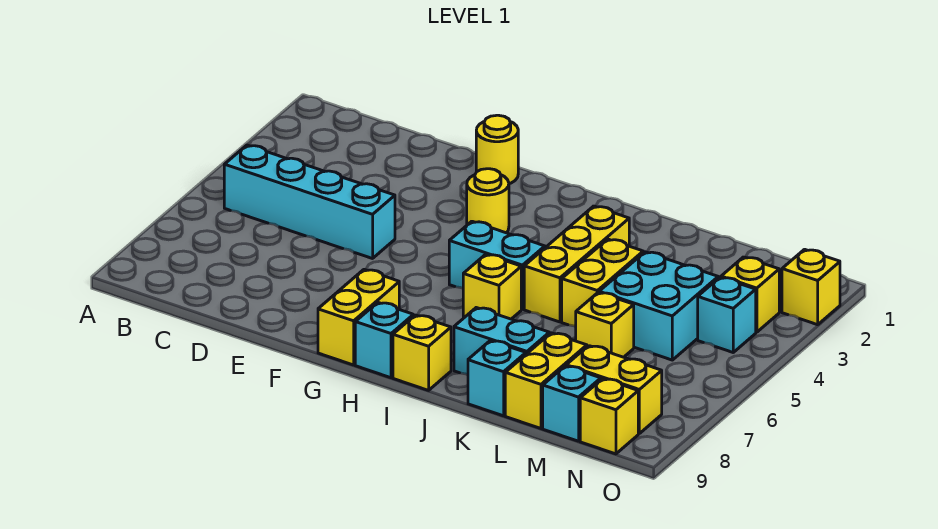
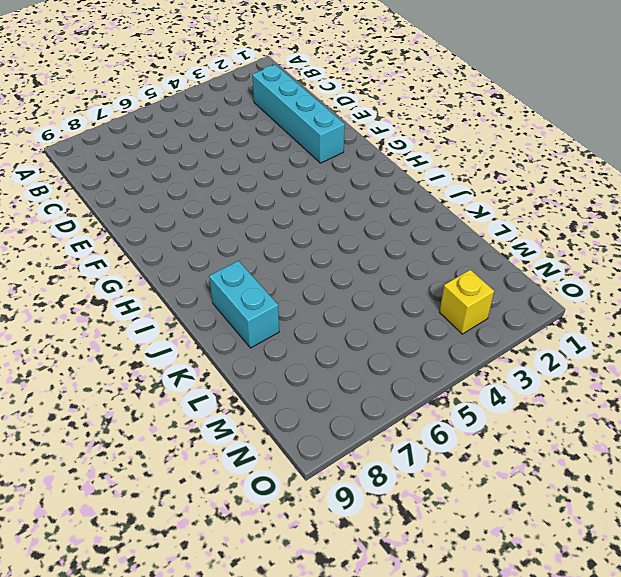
cyan brick C2:F2 level 1 -> cyan brick B5:E5 level 1
none -> yellow round brick F1 level 1
none -> yellow round brick G3 level 1
none -> yellow brick G8:G9 level 1

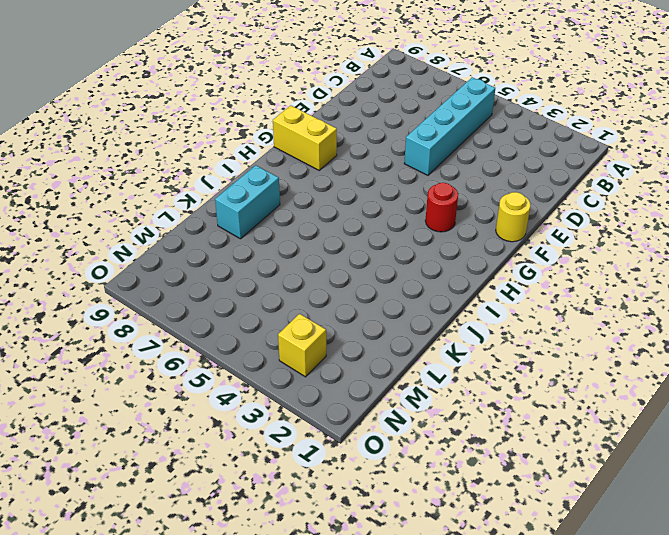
red round brick G3 level 1 -> yellow round brick G3 level 1
none -> cyan brick H5:I5 level 1
none -> cyan brick H9 level 1
none -> yellow brick I6 level 1

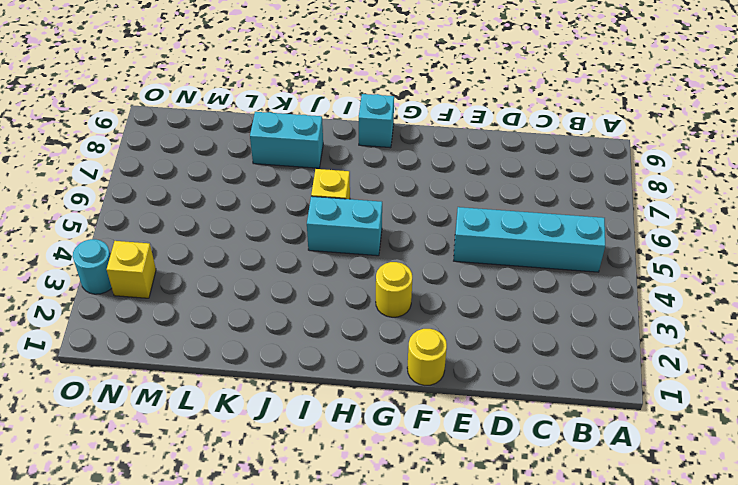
cyan round brick O3 level 1 -> none
none -> yellow brick G8:G9 level 1
none -> yellow brick I9 level 1
none -> yellow brick J3:J5 level 1

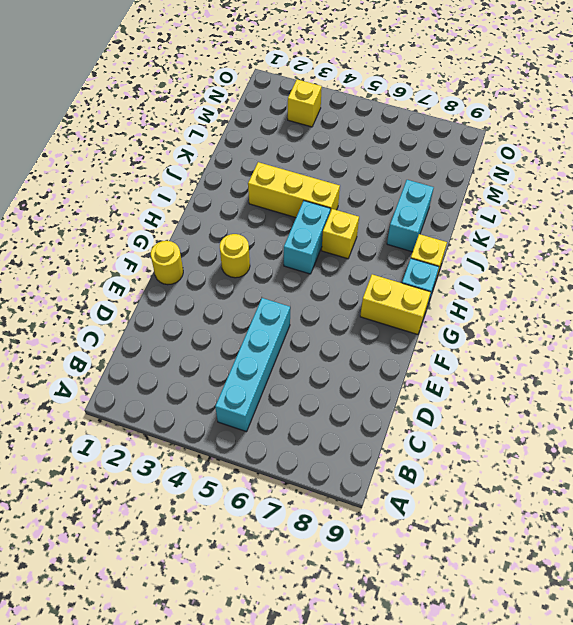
none -> yellow brick K4:K5 level 1
none -> cyan brick K9 level 1
none -> cyan brick L4:M5 level 1

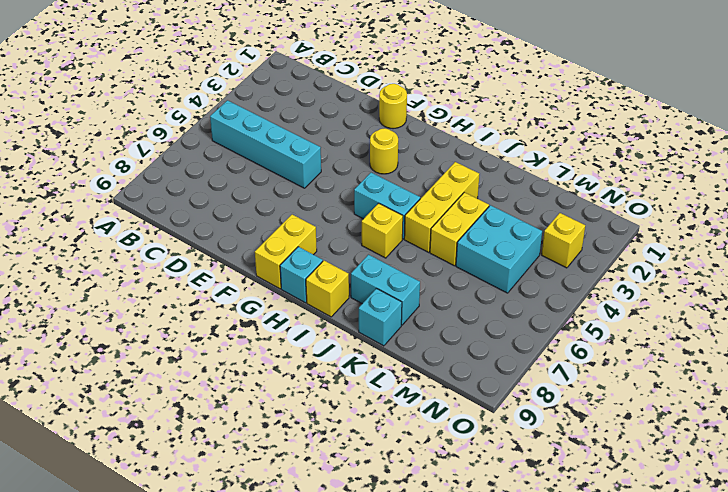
none -> yellow brick L6 level 1
none -> yellow brick L8:L9 level 1
none -> yellow brick M8:N8 level 1

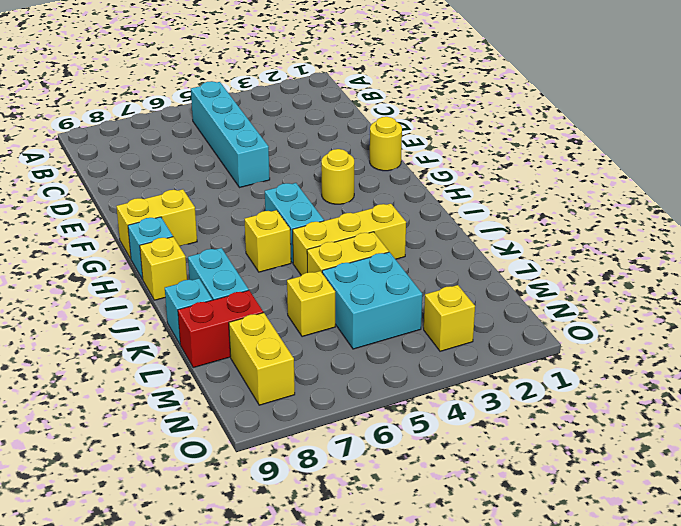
red brick L8:L9 level 1 -> yellow brick L8:L9 level 1
none -> cyan brick M9 level 1
none -> cyan brick N4 level 1
none -> yellow brick N9 level 1

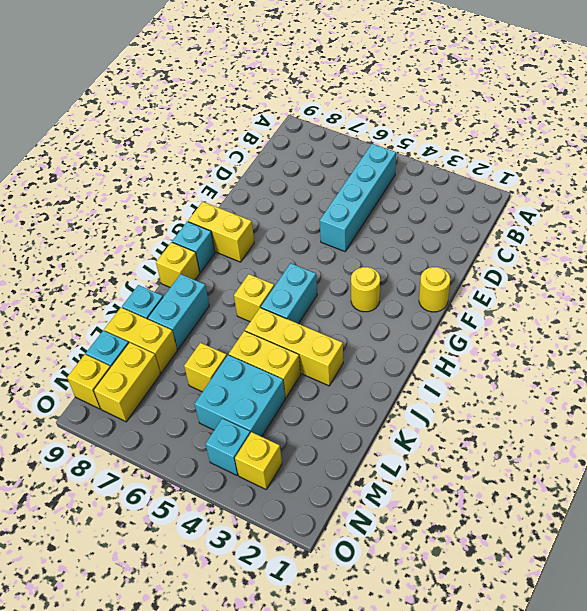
none -> yellow brick O2 level 1

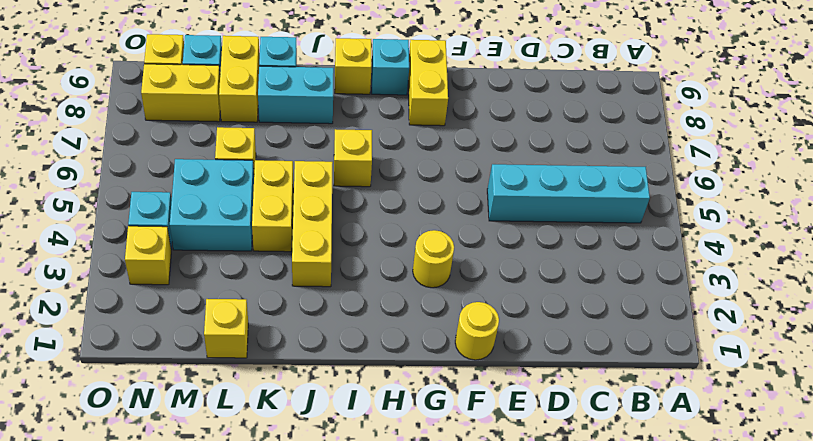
yellow brick L1 level 1 -> yellow brick O2 level 1
none -> cyan brick H5:I5 level 1

